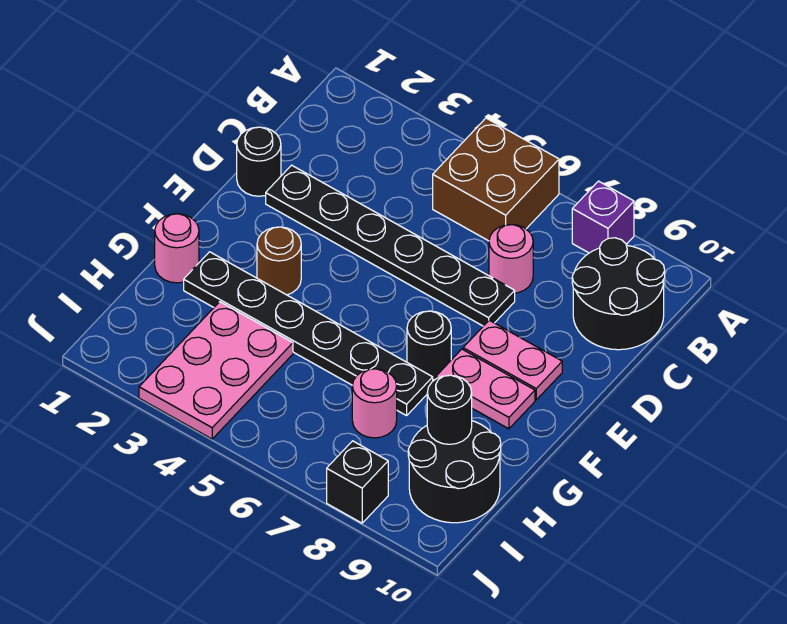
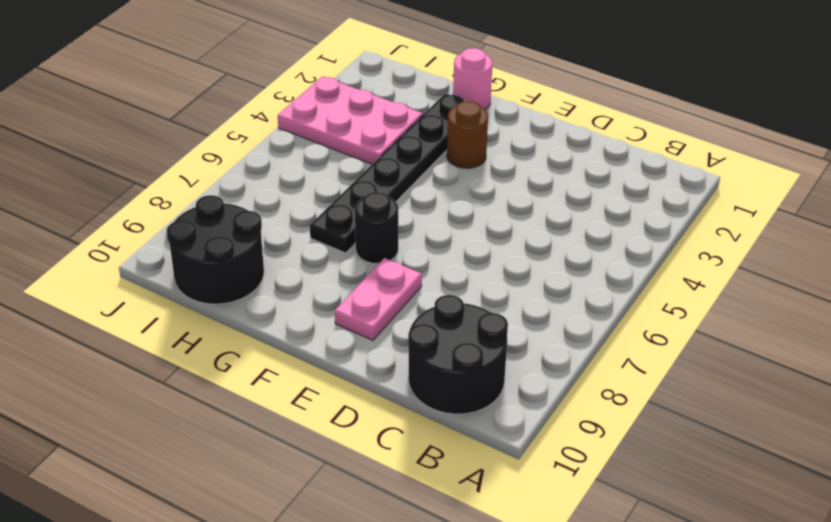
none -> brown brick A5:B6 level 1
none -> purple brick A8 level 1
none -> pink round brick C7 level 1

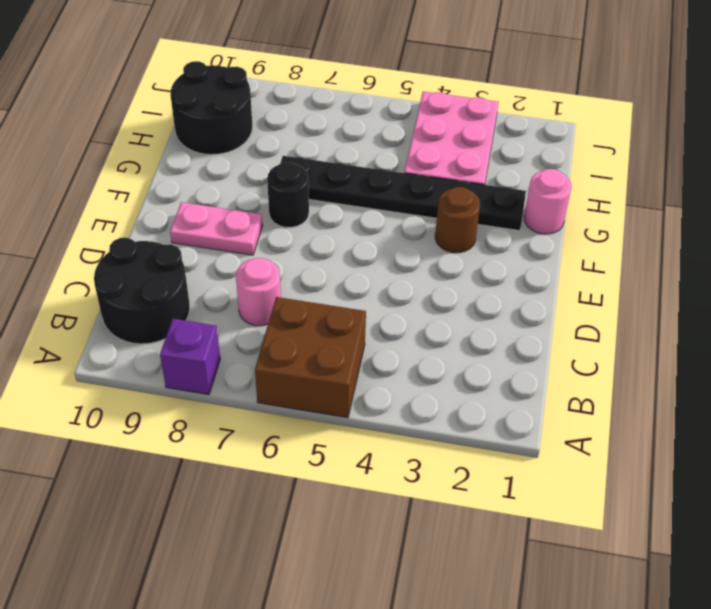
none -> black round brick D1 level 1
none -> black plate D2:D7 level 1
none -> pink plate F8:F9 level 1

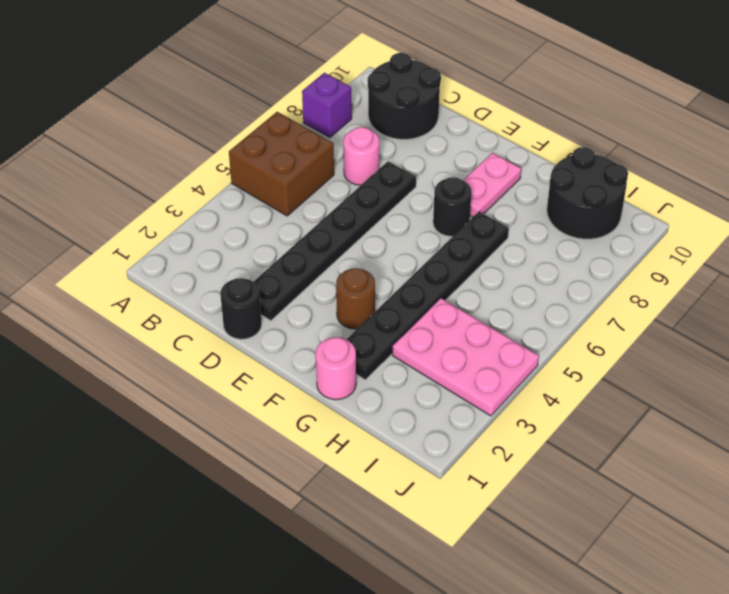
none -> pink plate E8:E9 level 1
none -> pink round brick H7 level 1
none -> black brick J8 level 1

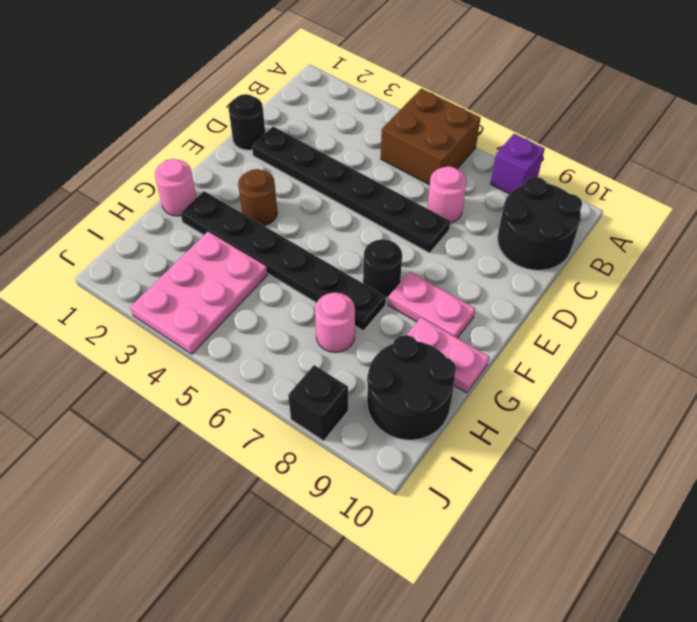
pink plate G9:G10 level 1 -> pink plate E8:E9 level 1
none -> black round brick H9 level 2

